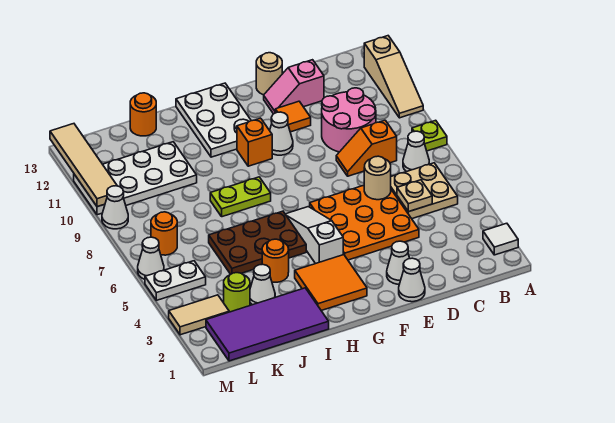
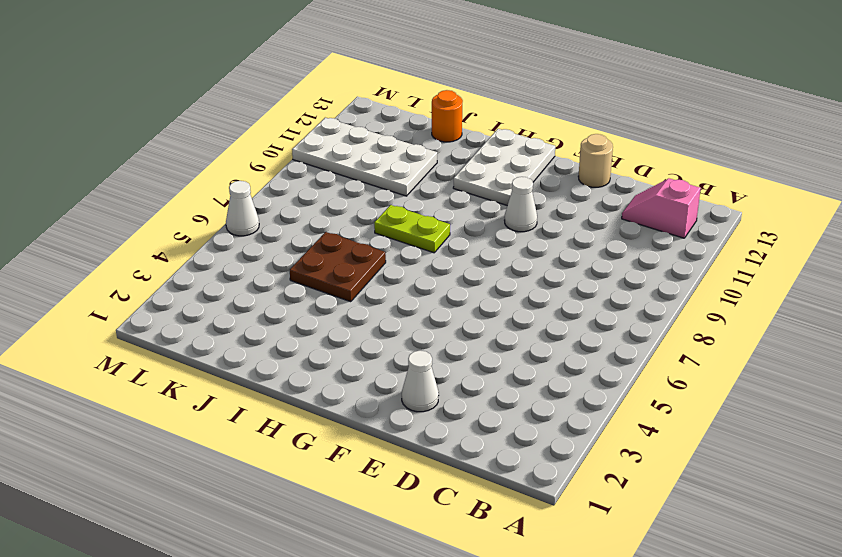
pink slope B12:C12 level 1 top B -> pink slope D12:E12 level 1 top D
brown plate I5:J6 level 1 -> brown plate H5:J6 level 1
none -> white tile A2 level 1
none -> lime plate A8 level 1
none -> tan slope A10:A12 level 1 top 12
none -> tan plate B5:C6 level 1

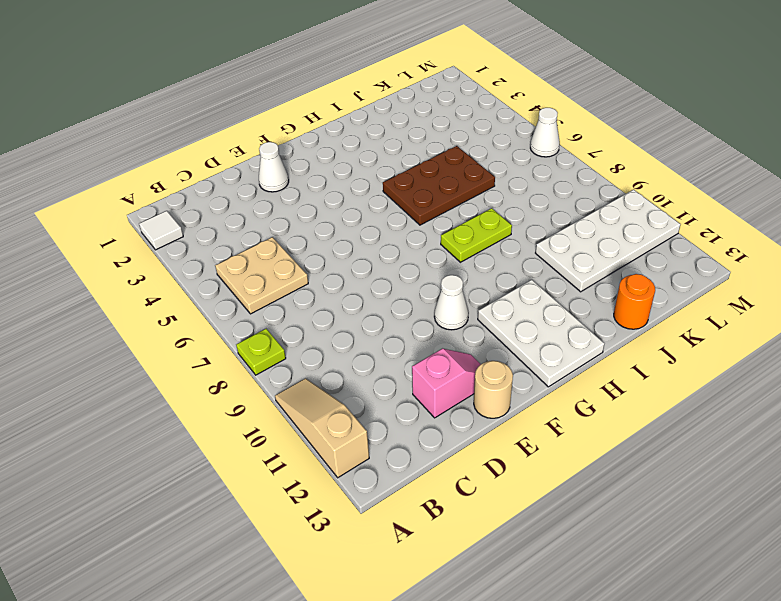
none -> white cone B7 level 1
none -> orange slope C8:D8 level 1 top C
none -> pink round brick C9:D10 level 1
none -> orange plate D4:F6 level 1

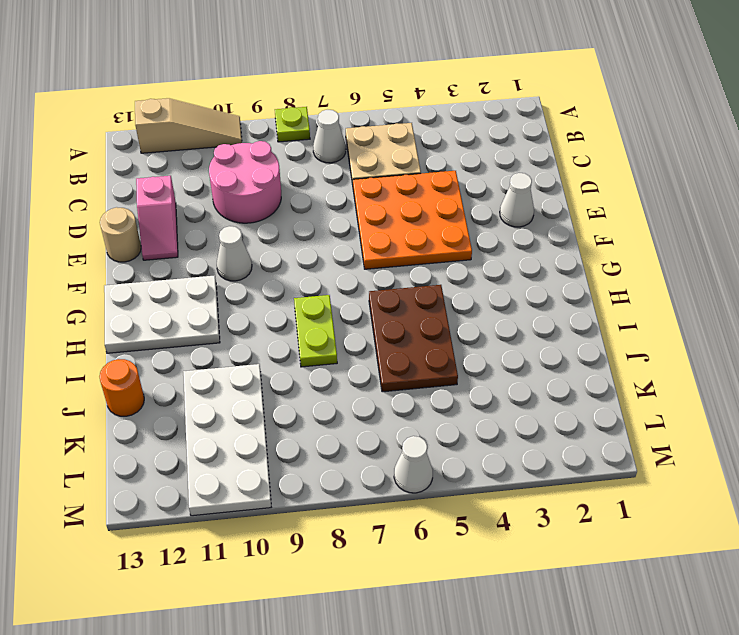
none -> white tile A2 level 1
none -> orange slope C8:D8 level 1 top C
none -> white cone E1 level 1
none -> orange tile E11 level 1

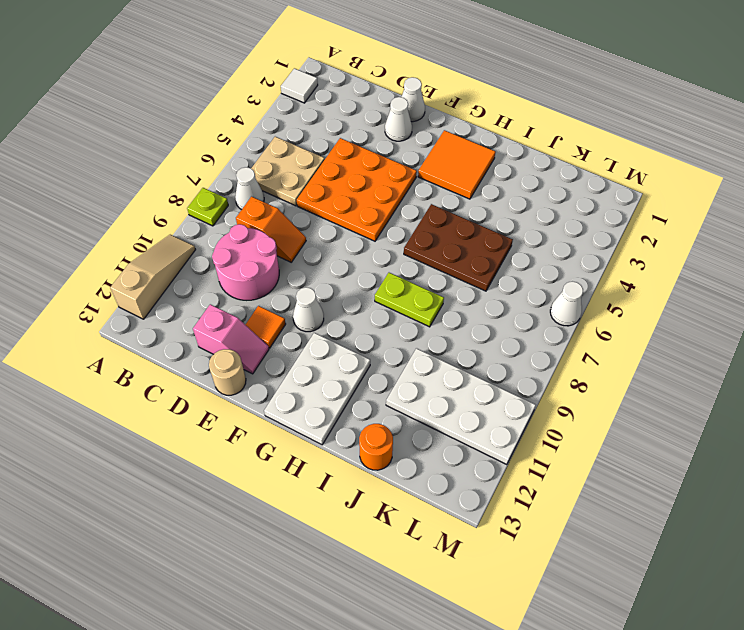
none -> white slope G4:G6 level 1 top 4
none -> orange brick G10 level 1
none -> purple tile I1:L2 level 1
none -> orange round brick I4 level 1

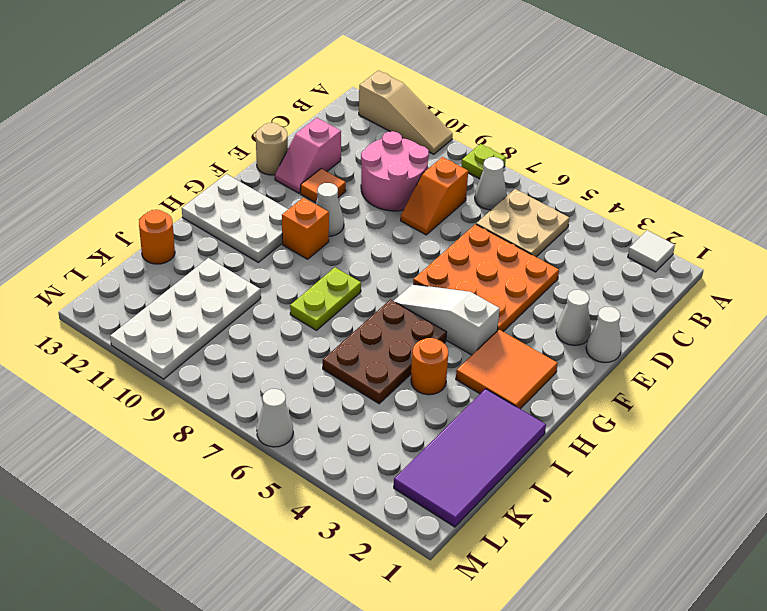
none -> white cone J3 level 1
none -> lime round brick K3 level 1
none -> tan tile L3:M3 level 1
none -> white plate L5:M5 level 1

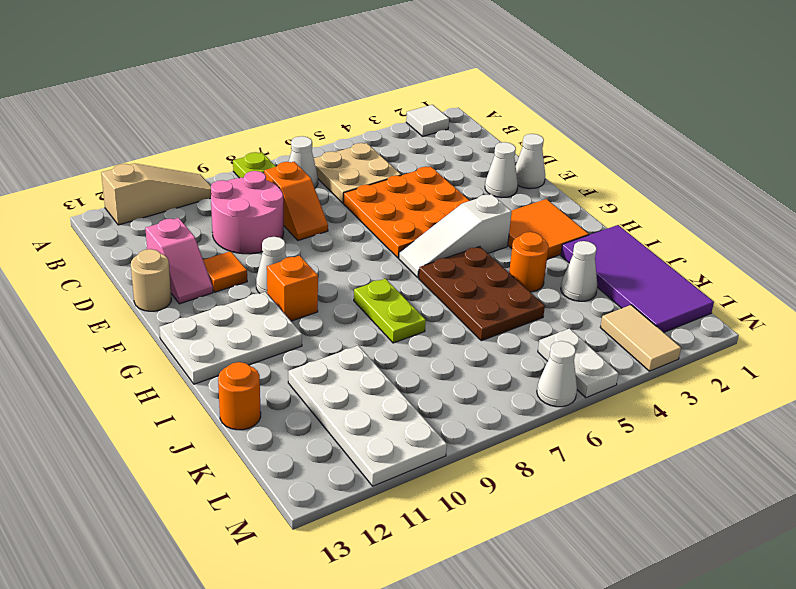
none -> lime round brick K3 level 1
none -> orange round brick L7 level 1
none -> white cone M9 level 1
none -> tan plate C5 level 2

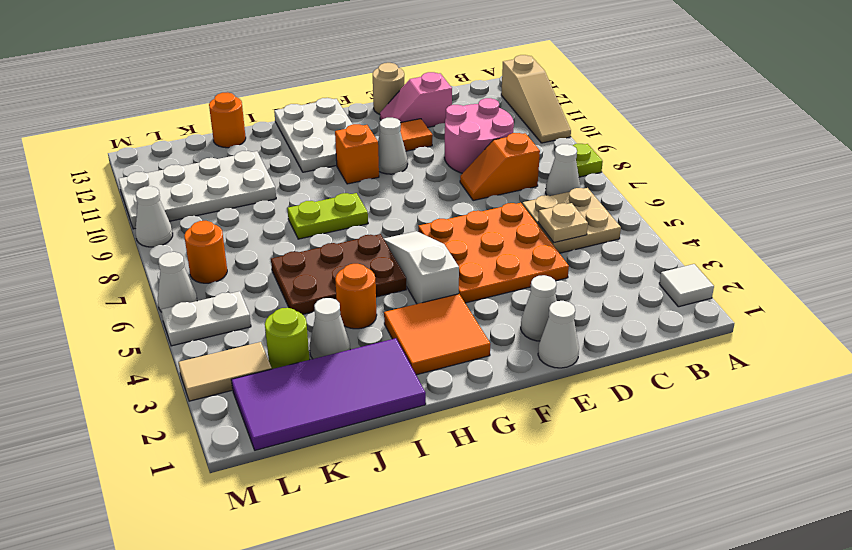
none -> tan round brick D6 level 2
none -> tan tile M10:M13 level 2

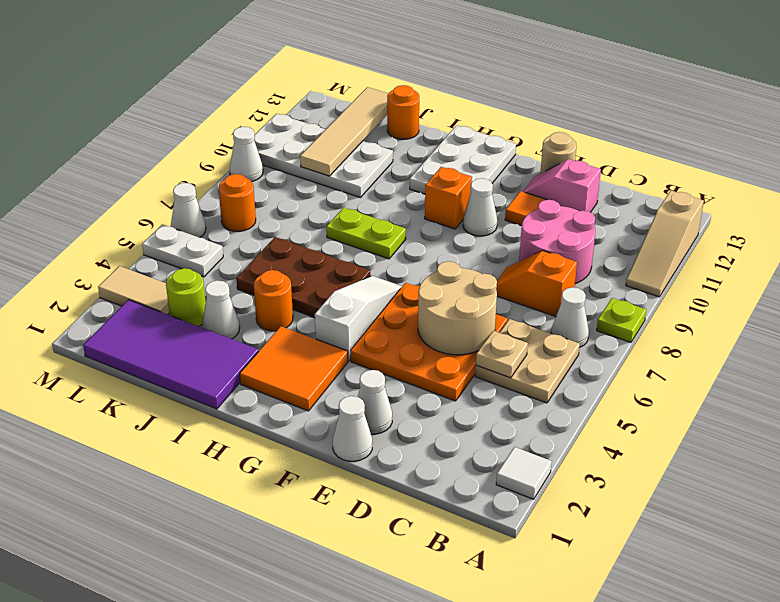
tan round brick D5:E6 level 2 -> tan round brick D6 level 2
tan tile K10:K13 level 2 -> tan tile M10:M13 level 2

